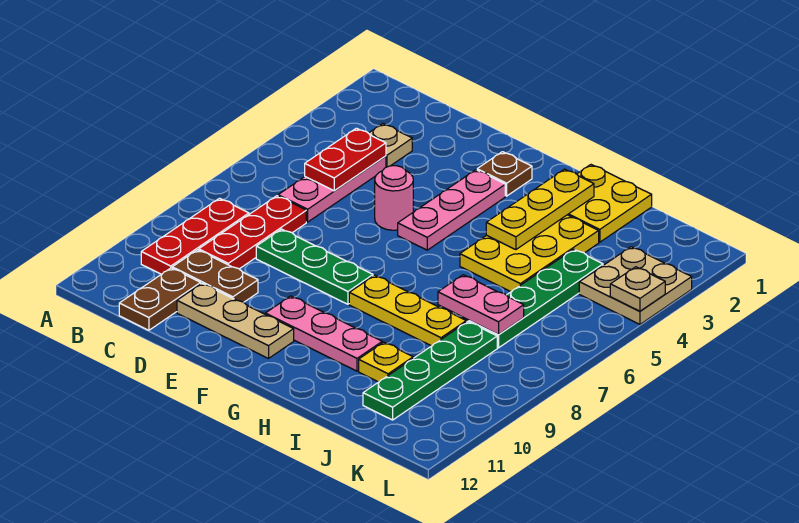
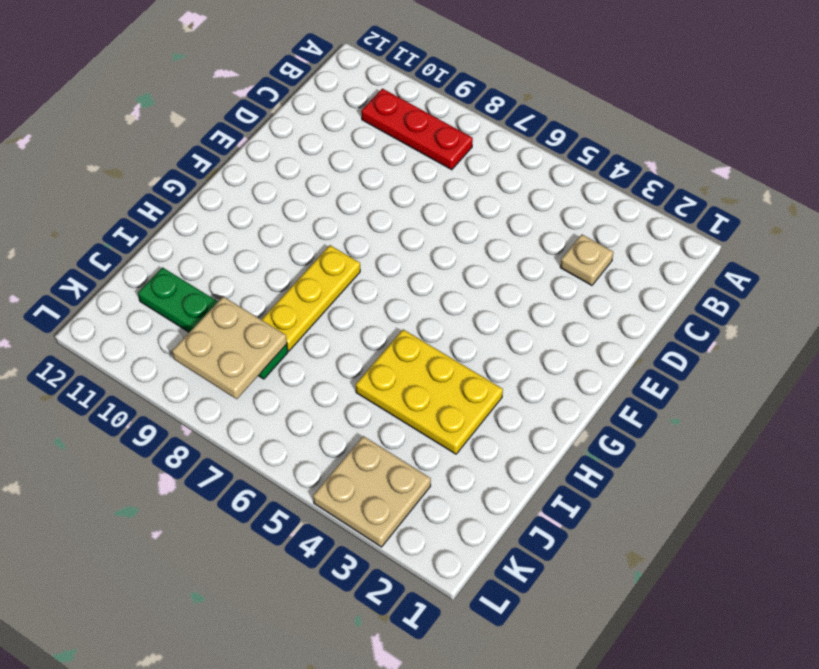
tan plate J8:K9 level 2 -> none
none -> pink plate C4:C6 level 1
none -> red plate C7:C9 level 1
none -> brown plate C10:D10 level 1

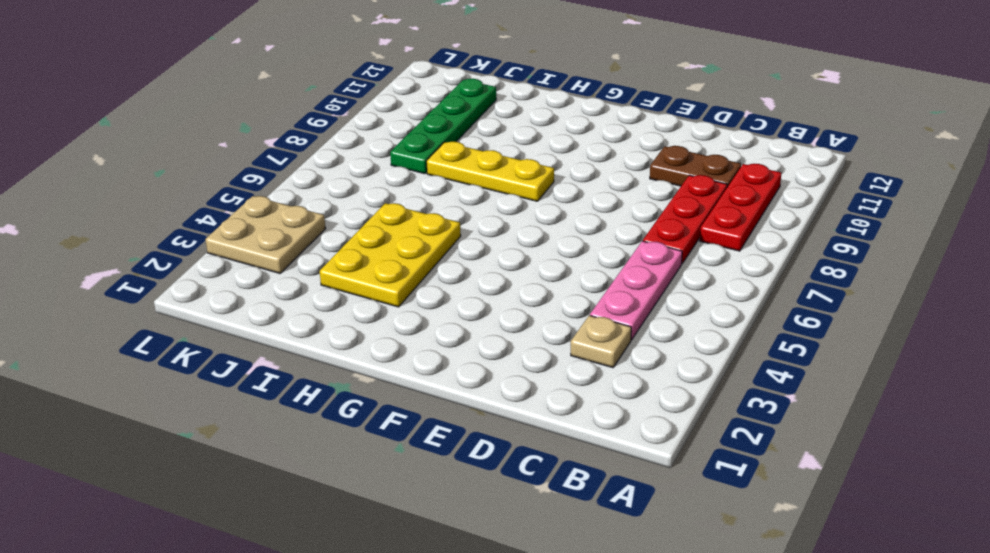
none -> brown plate C11:C12 level 1
none -> green plate D8:F8 level 1
none -> tan plate D11:F11 level 1

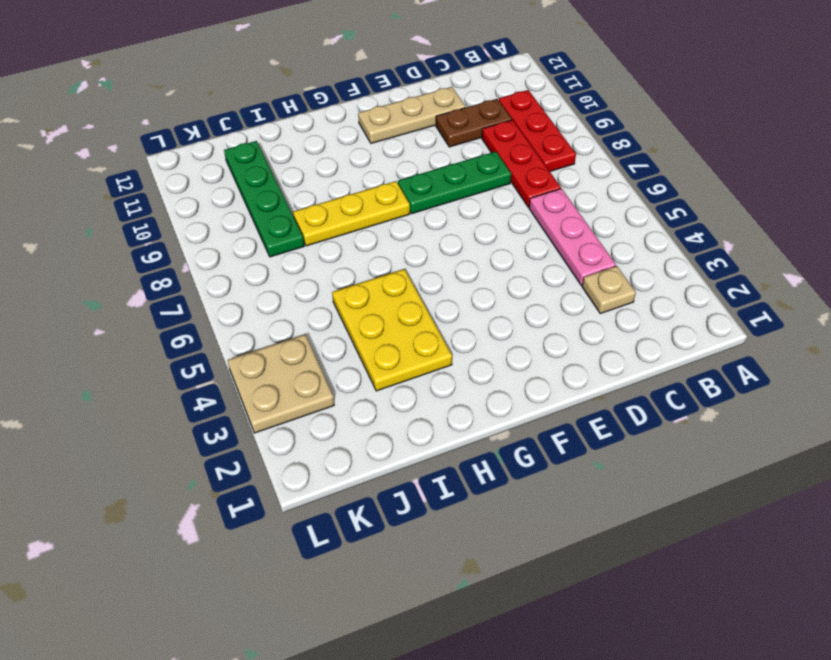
none -> brown plate C11:C12 level 1
none -> pink round brick E5 level 1
none -> brown plate F2 level 1

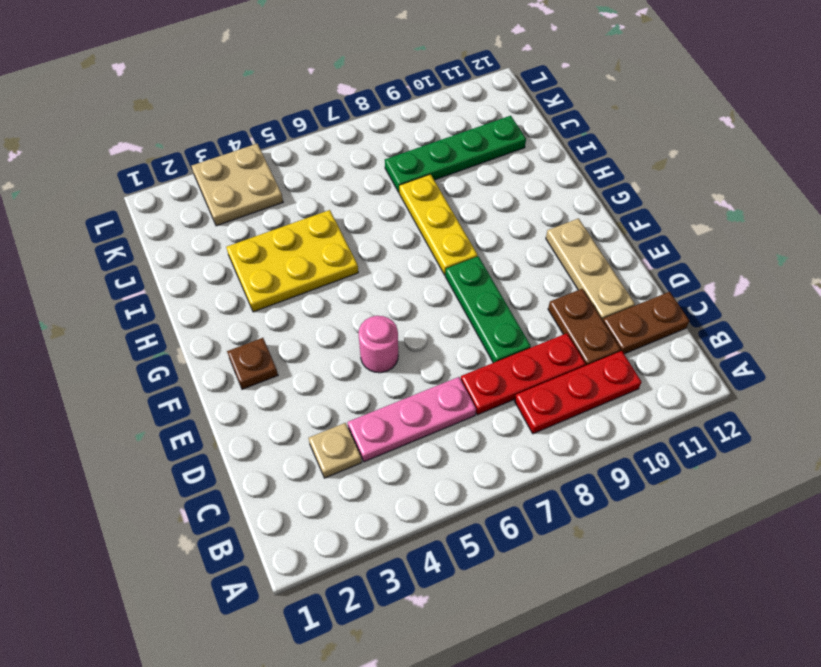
none -> pink plate F3:F5 level 1
none -> pink plate F10:H10 level 1
none -> yellow plate H1:I2 level 1

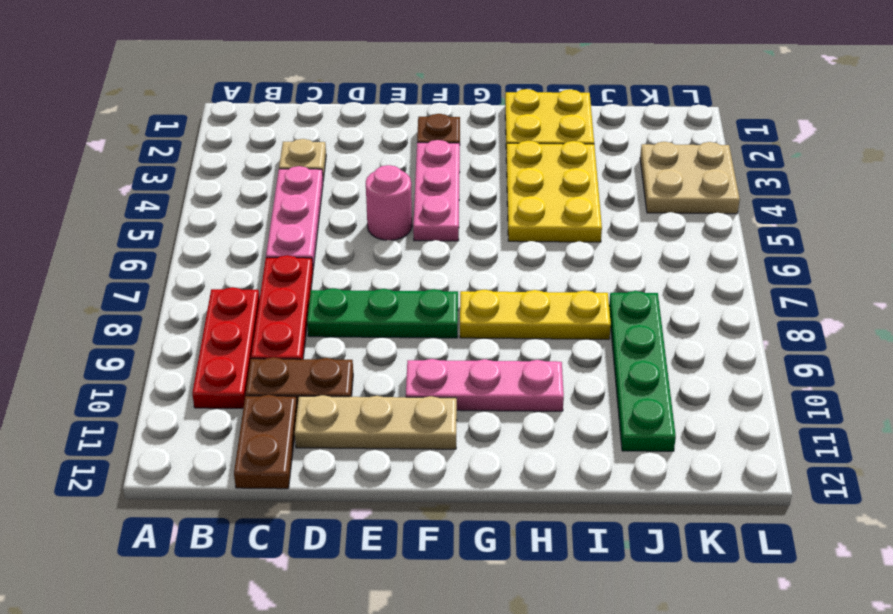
none -> yellow plate I10 level 1
none -> green plate J4:J7 level 1
none -> red plate C4:C5 level 2

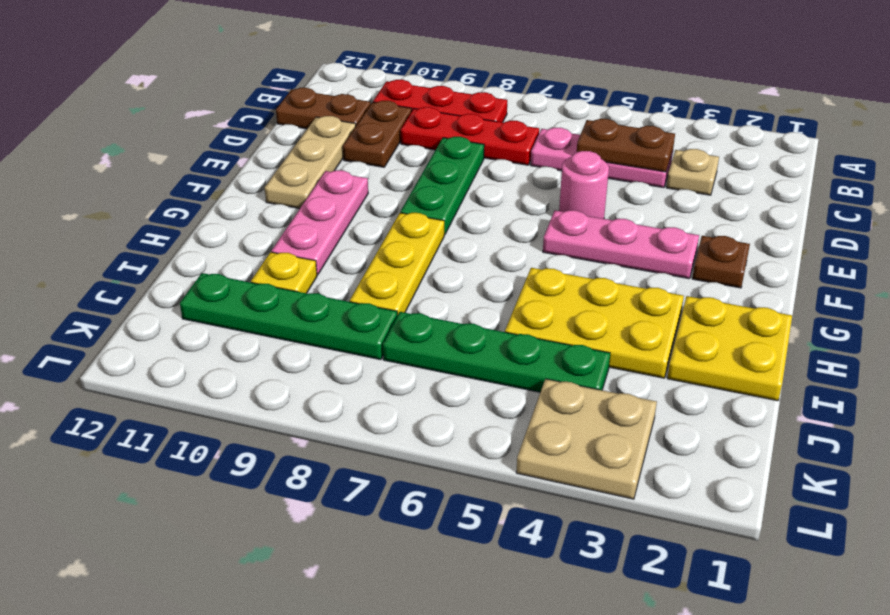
brown plate C4:C5 level 2 -> red plate C4:C5 level 2
none -> yellow plate H2:H4 level 2
none -> pink plate I7:J7 level 2
none -> tan plate L4 level 2

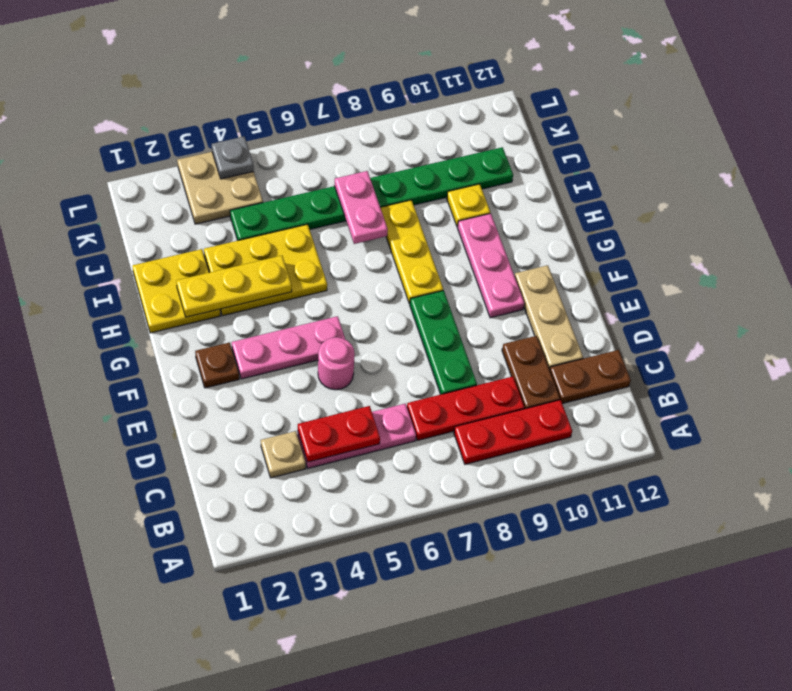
grey plate L4 level 2 -> tan plate L4 level 2

